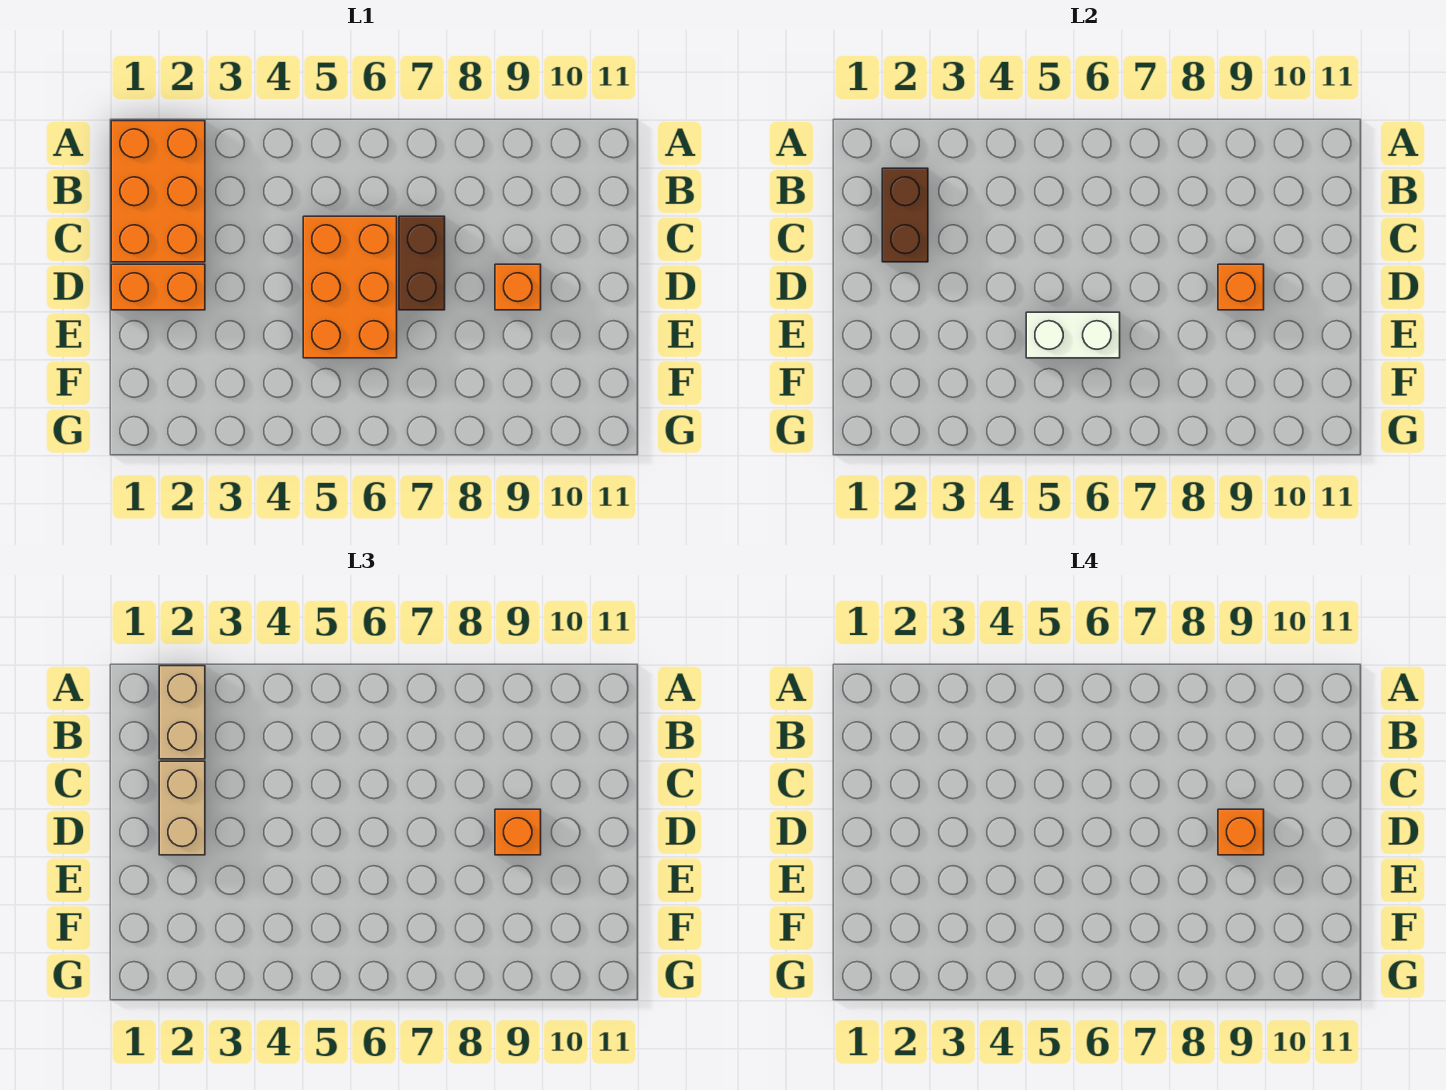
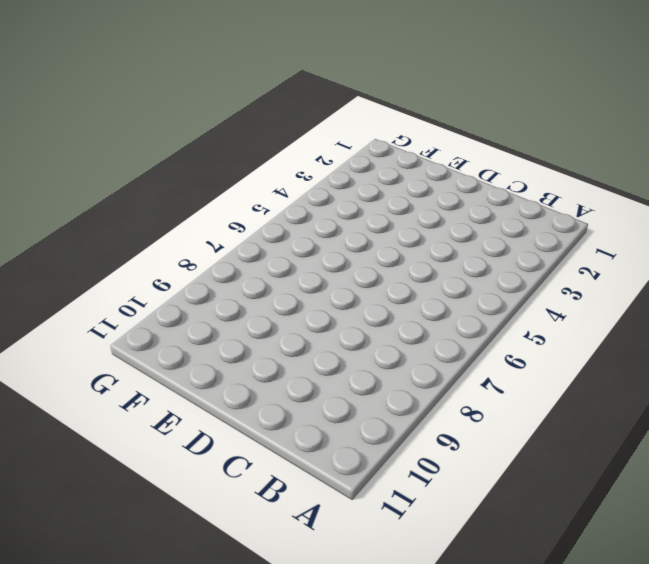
none -> orange brick A1:C2 level 1
none -> orange brick C5:E6 level 1
none -> brown brick C7:D7 level 1

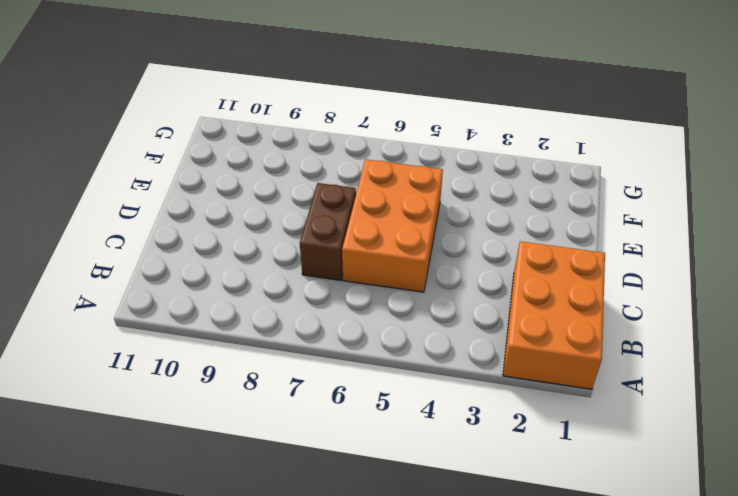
none -> orange brick D1:D2 level 1
none -> orange brick D9 level 1
none -> brown brick B2:C2 level 2

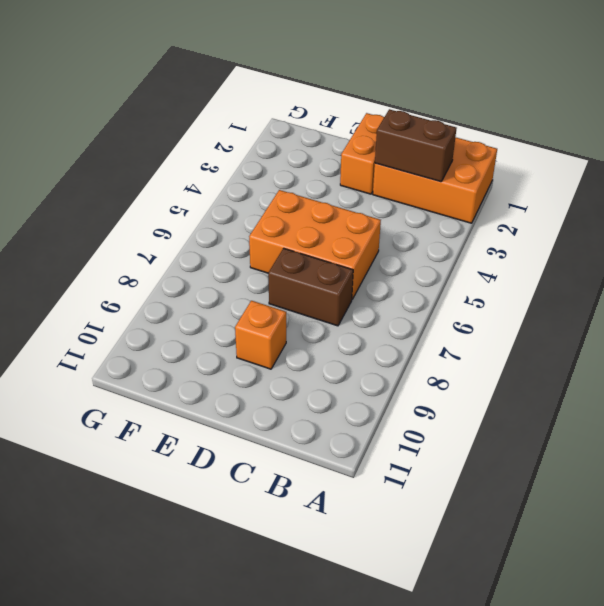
none -> orange brick D9 level 2
none -> white brick E5:E6 level 2
none -> tan brick A2:B2 level 3

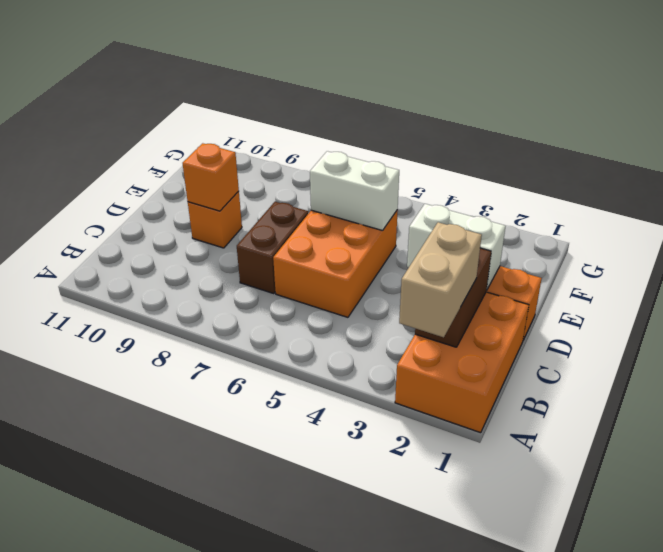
white brick D2:D3 level 2 -> none
none -> tan brick C2:D2 level 3
none -> orange brick D9 level 3
none -> orange brick D9 level 4

